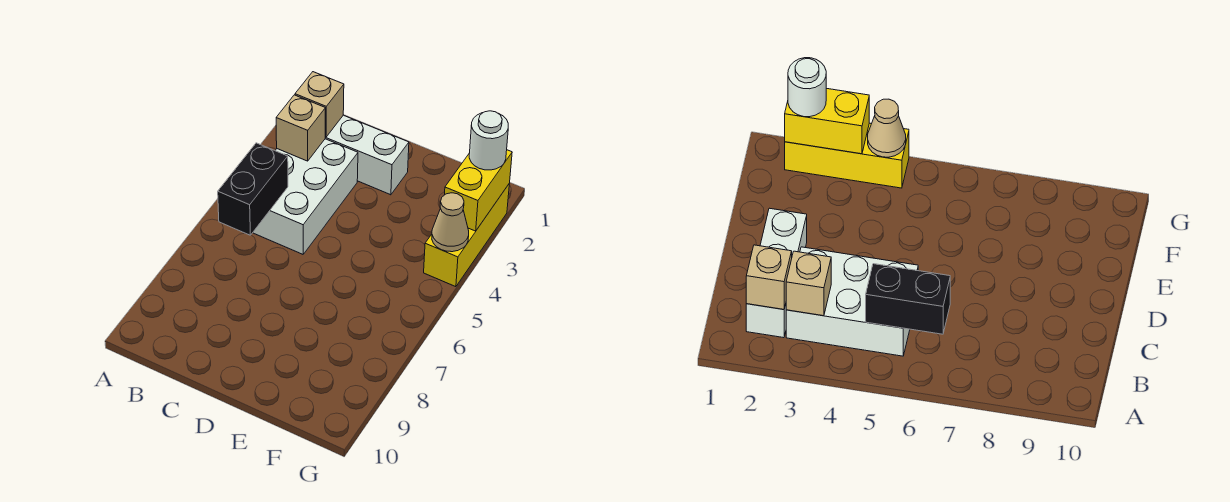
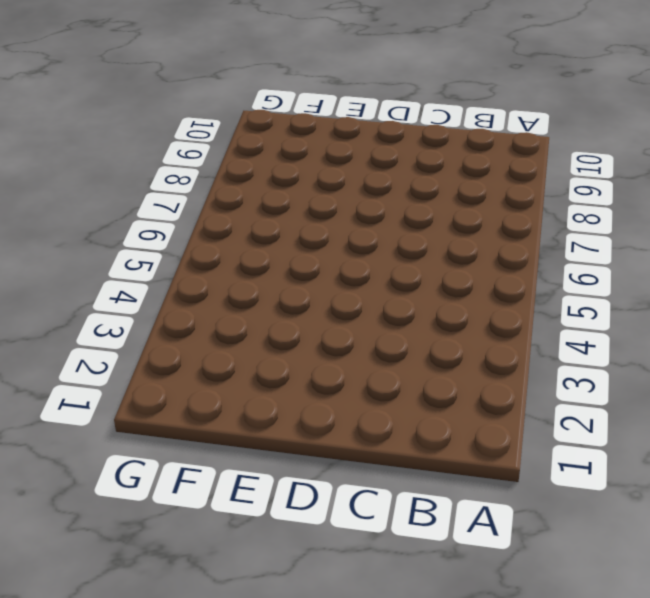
none -> white brick B2:D2 level 1
none -> white brick B3:C5 level 1

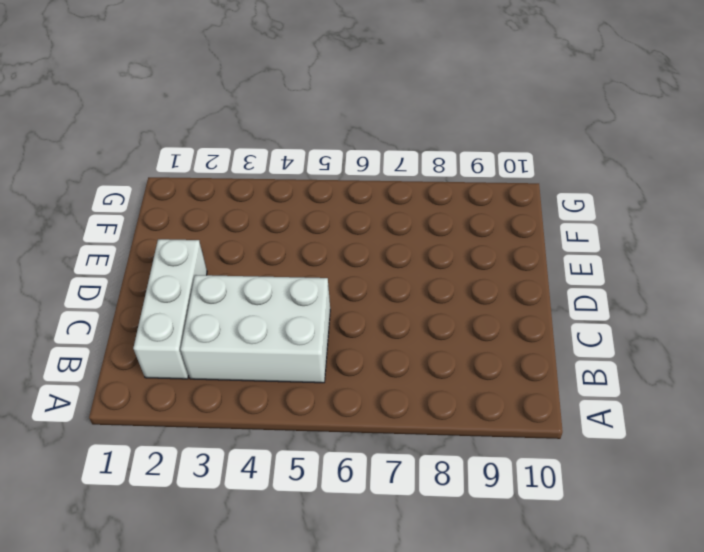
none -> yellow brick G2:G4 level 1
none -> tan brick B2 level 2

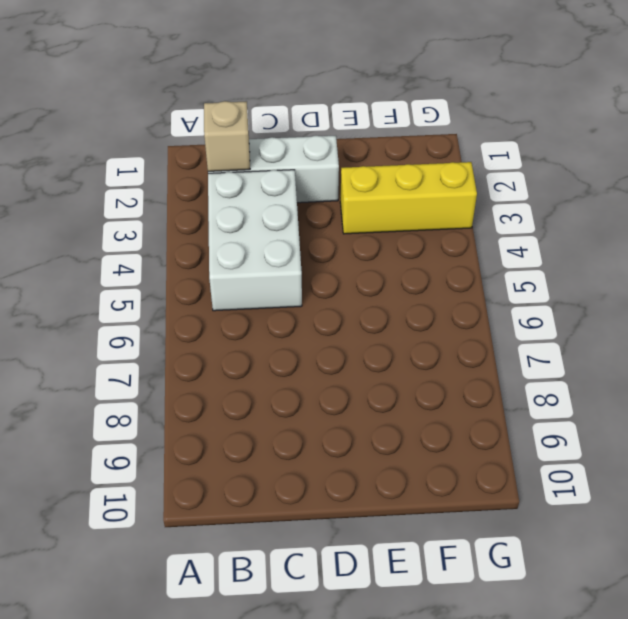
yellow brick E3:G3 level 1 -> yellow brick G2:G4 level 1
none -> tan brick B3 level 2
none -> black brick B5:B6 level 2

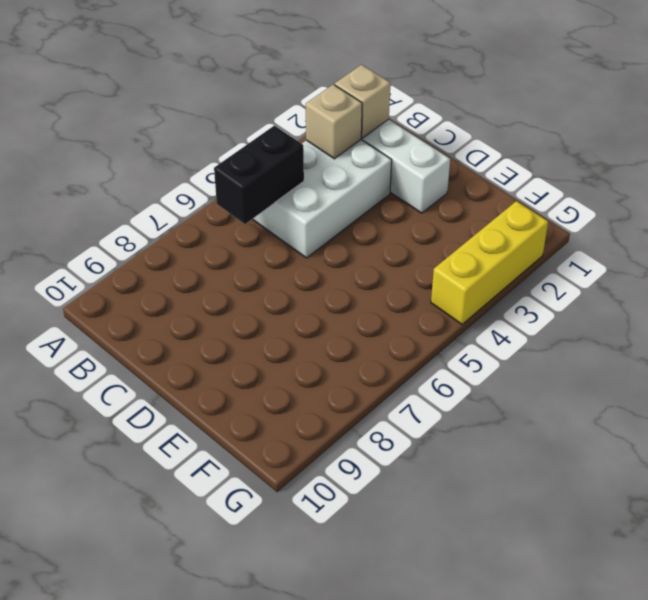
none -> yellow brick G2:G3 level 2
none -> tan cone G4 level 2

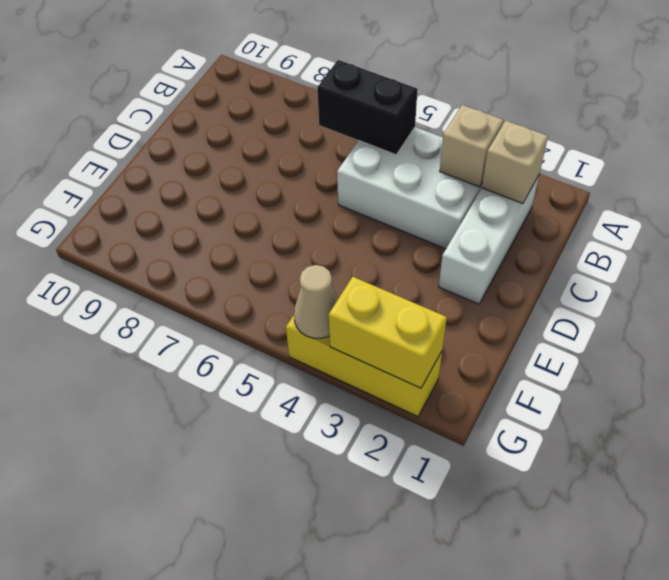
none -> white round brick G2 level 3

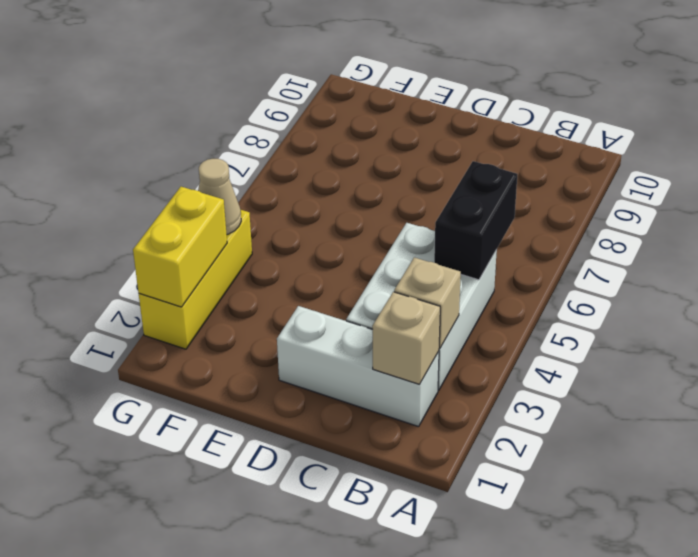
none -> white round brick G2 level 3

